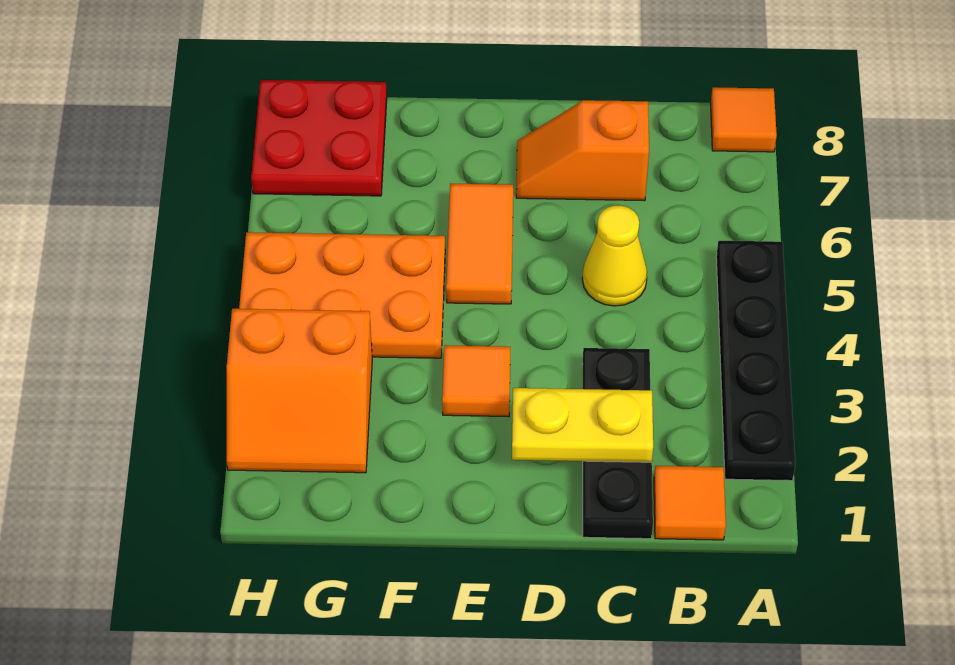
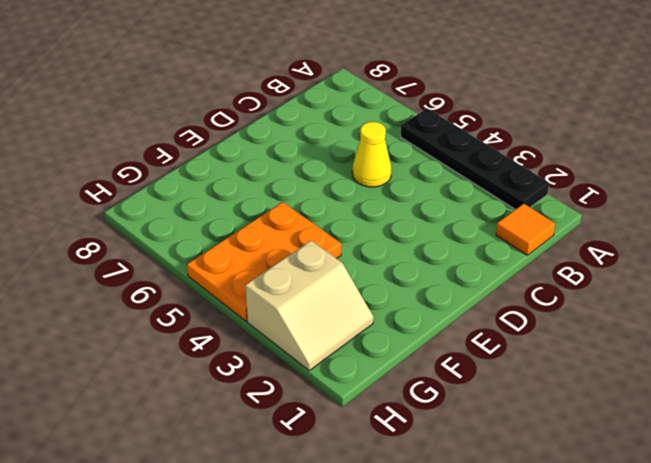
tan slope G2:H3 level 1 top 3 -> orange slope G2:H3 level 1 top 3
none -> orange tile A8 level 1
none -> black plate C1:C3 level 1
none -> orange slope C7:D7 level 1 top C

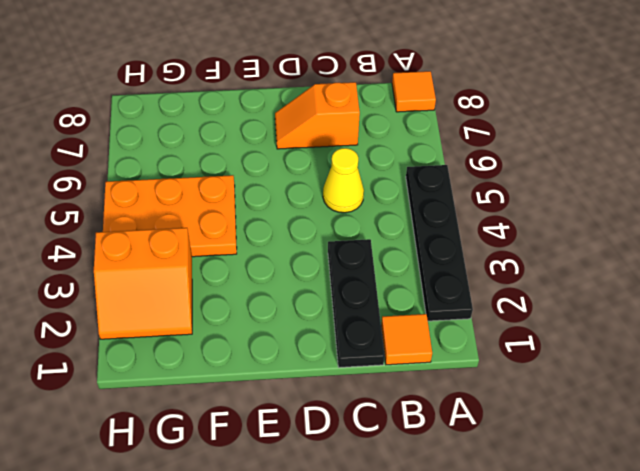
none -> orange tile E3 level 1
none -> orange tile E5:E6 level 1
none -> red plate G7:H8 level 1

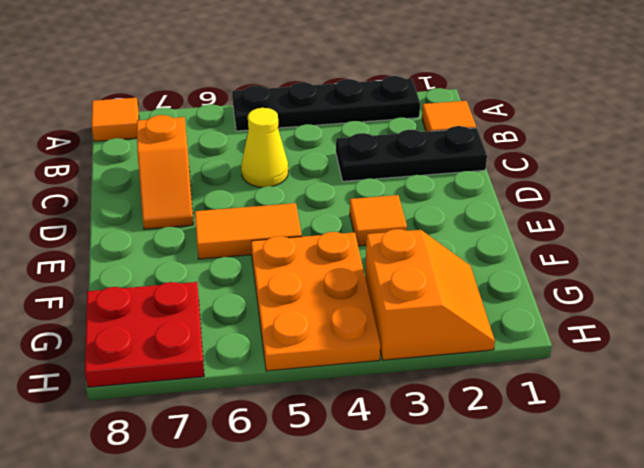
none -> yellow plate C2:D2 level 2

